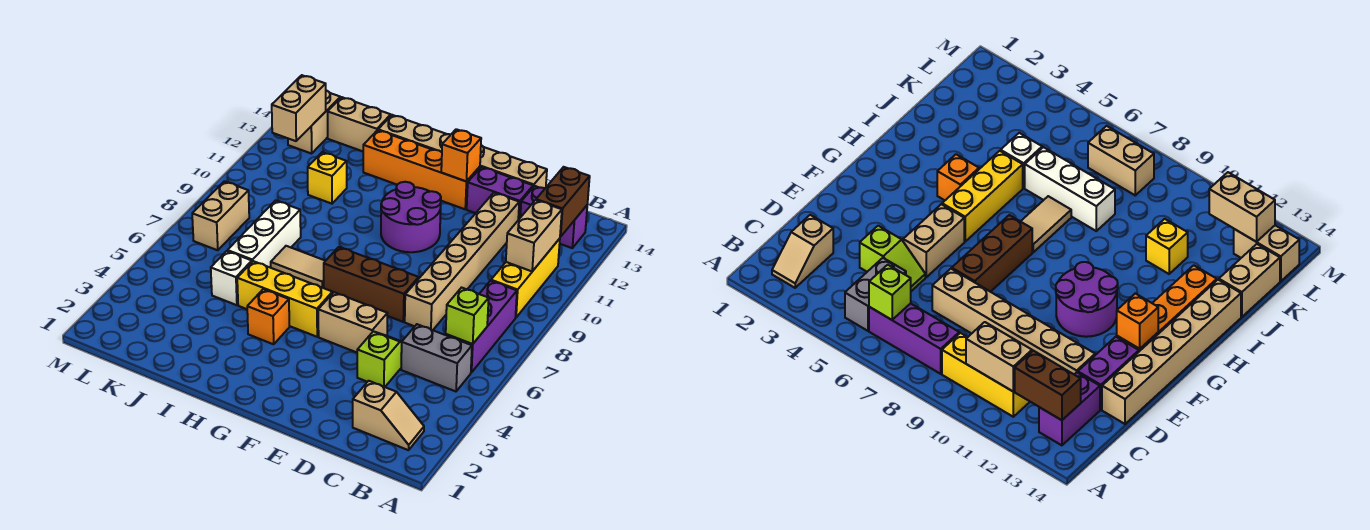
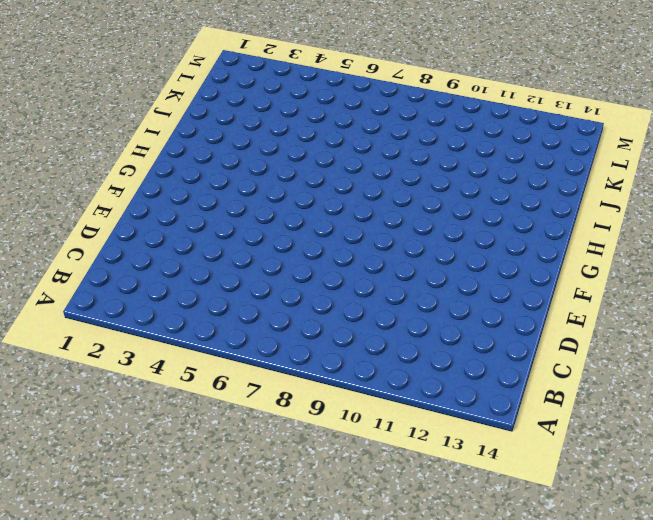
none -> tan slope B2:C2 level 1 top C
none -> grey brick B5:C5 level 1
none -> purple brick B6:B8 level 1

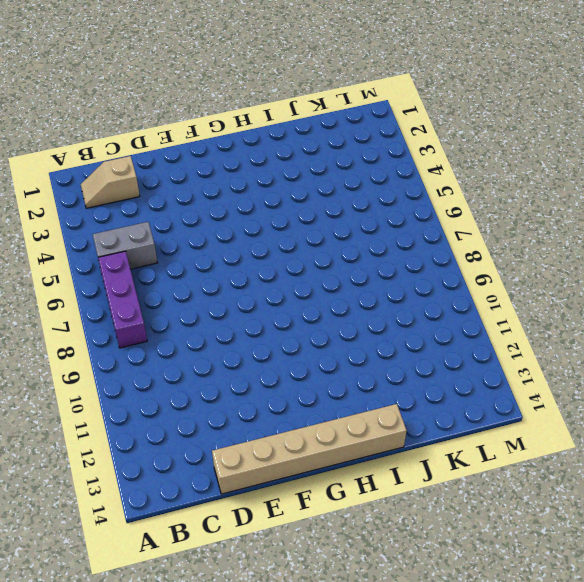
none -> yellow brick B9:B11 level 1
none -> purple brick B13:C13 level 1
none -> lime slope D4:D5 level 1 top 4

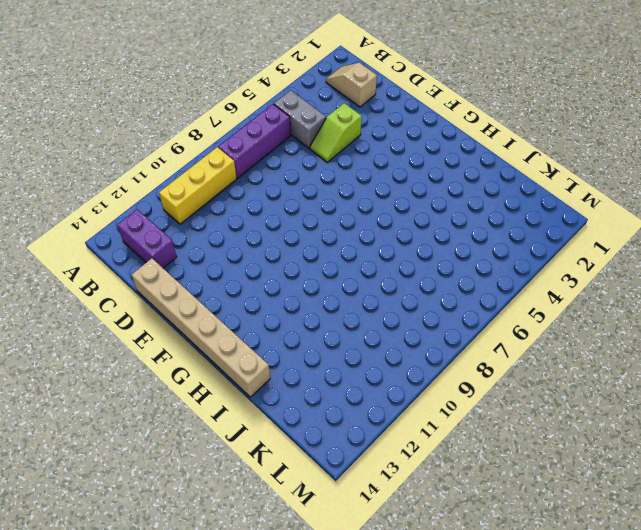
none -> tan brick D7:D12 level 1
none -> purple brick D13:E13 level 1
none -> tan brick E5:F5 level 1

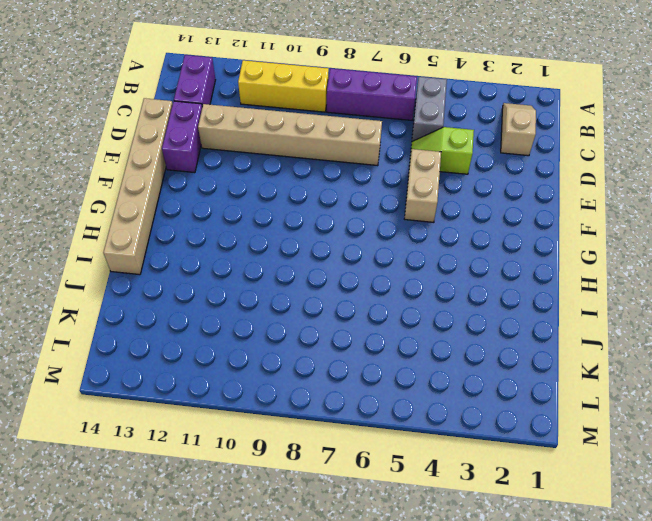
none -> brown brick E7:G7 level 1
none -> purple round brick F10:G11 level 1
none -> orange brick F13:I13 level 1

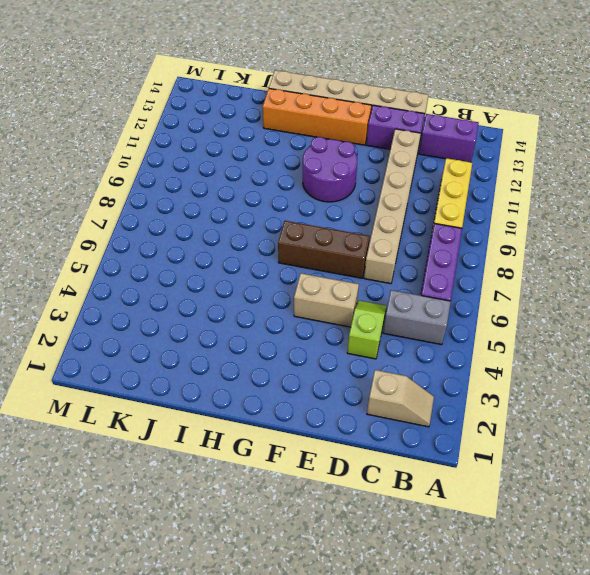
none -> yellow brick G5:I5 level 1
none -> orange brick H4 level 1
none -> tan tile H7:I7 level 1

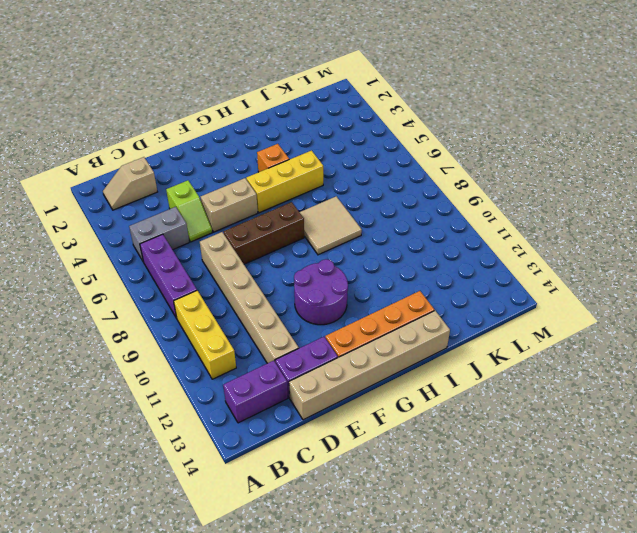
tan tile H7:I8 level 1 -> tan tile H7:I7 level 1
none -> white brick J5 level 1
none -> white brick J6:J8 level 1
none -> yellow brick J11 level 1

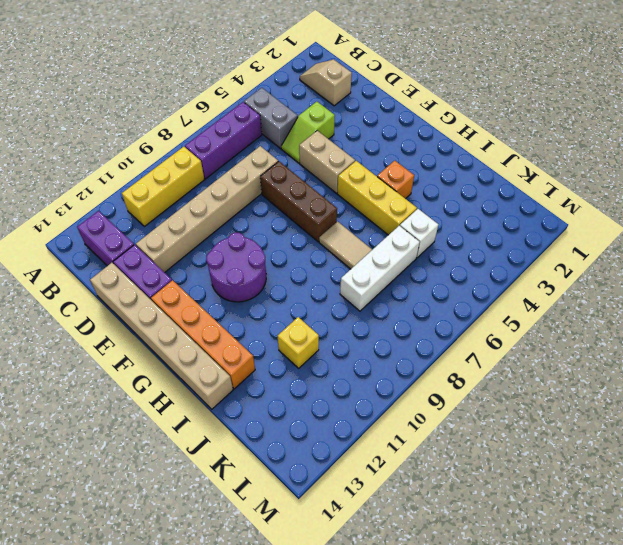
none -> tan brick J14:K14 level 1
none -> tan brick L7:L8 level 1
none -> tan brick L13:L14 level 1

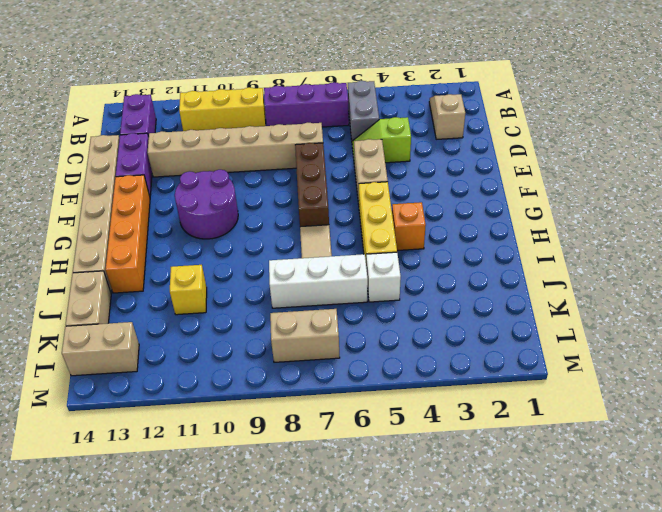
none -> lime brick B6 level 2
none -> tan brick B10:B11 level 2
none -> brown brick B12:B13 level 2

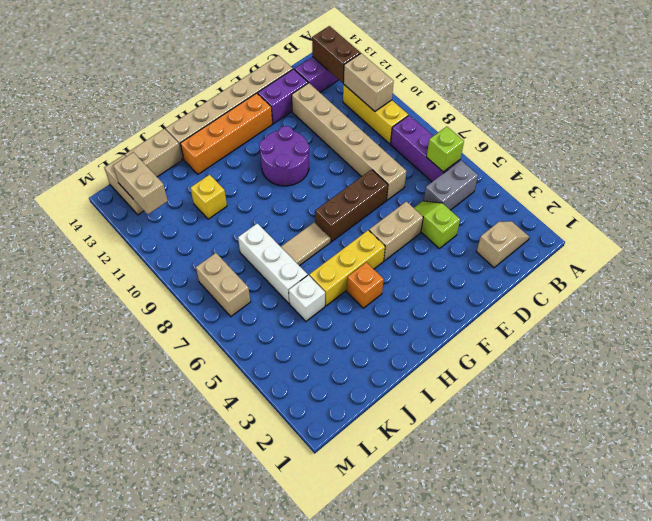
none -> orange brick F13 level 2

